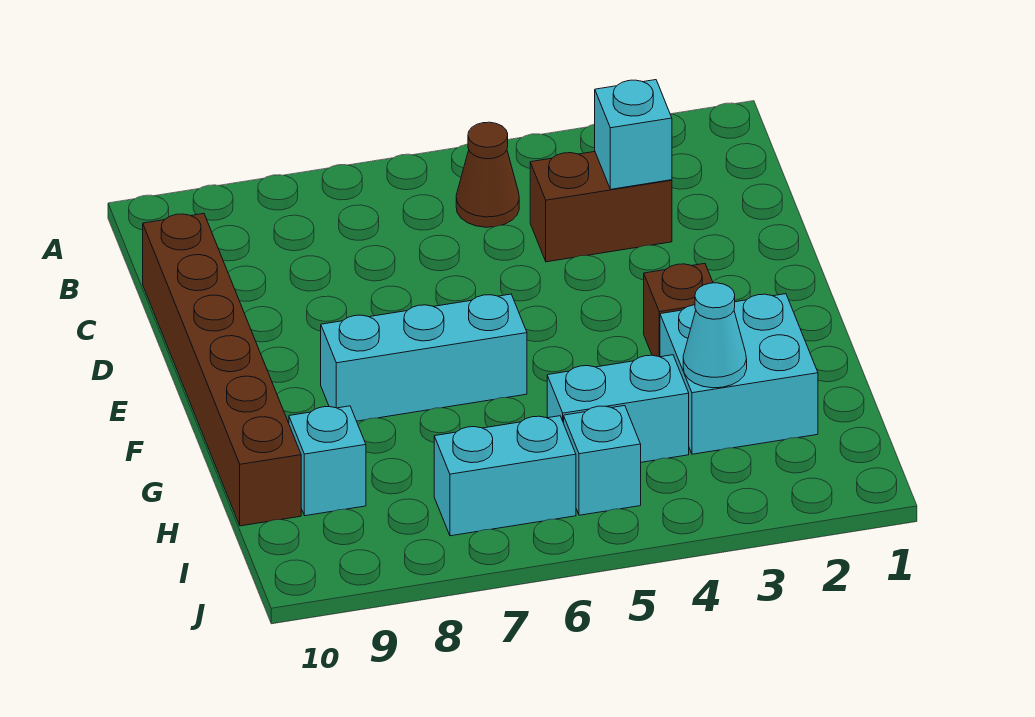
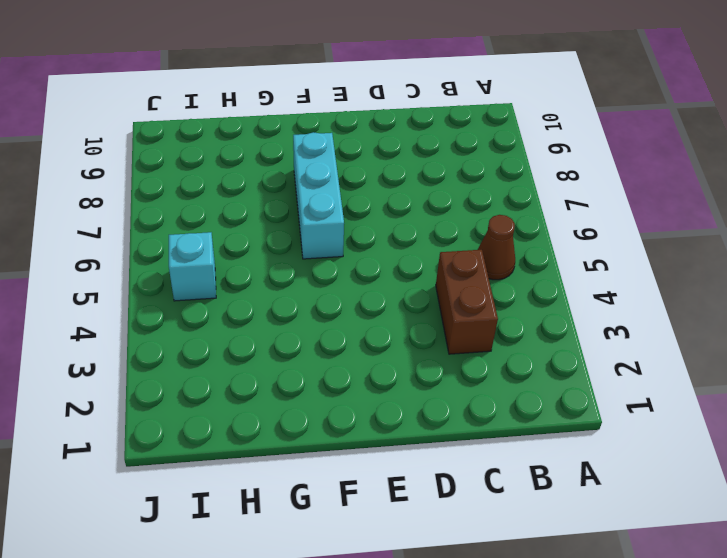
none -> brown brick C10:H10 level 1
none -> brown brick F3 level 1
none -> cyan brick G2:H3 level 1

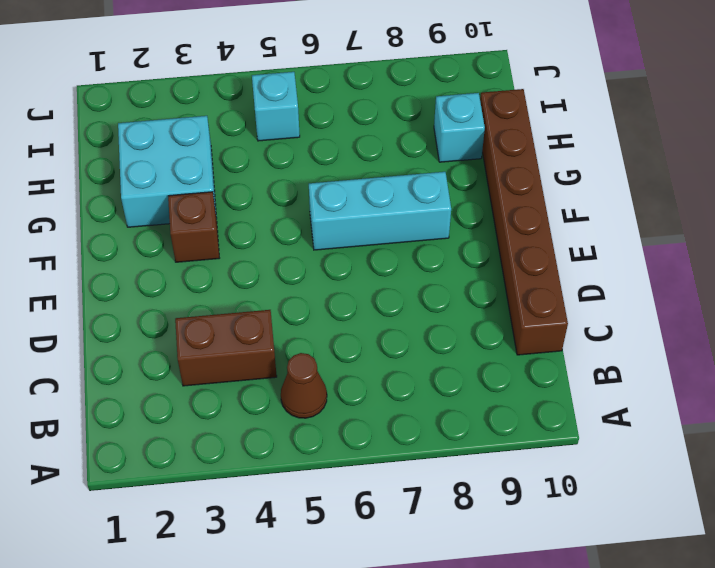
none -> cyan brick H4:H5 level 1
none -> cyan brick I6:I7 level 1
none -> cyan brick C3 level 2

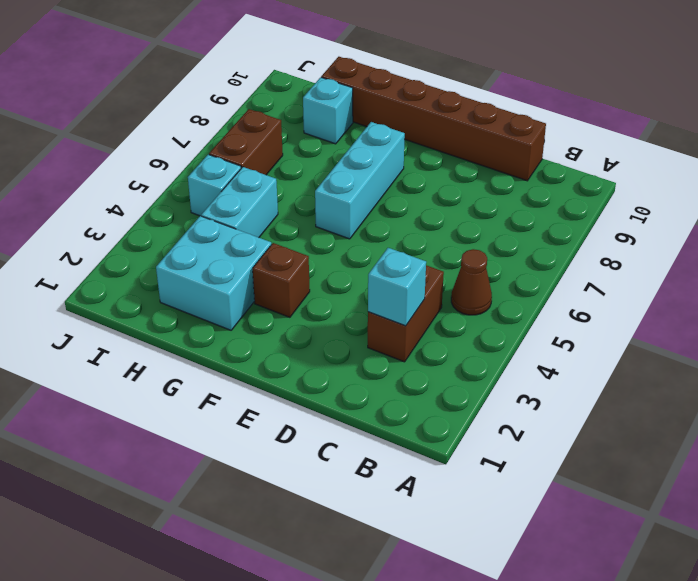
brown brick I6:I7 level 1 -> cyan brick I6:I7 level 1
none -> cyan cone H3 level 2

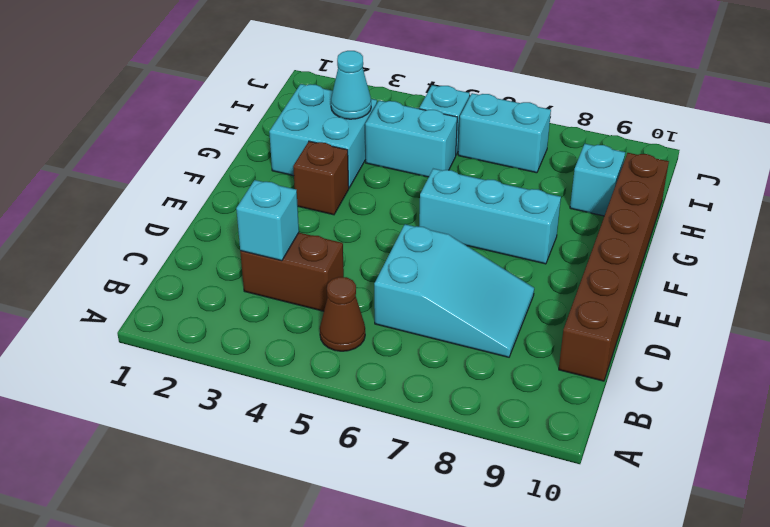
cyan slope C6:D8 level 1 top 6 -> none

